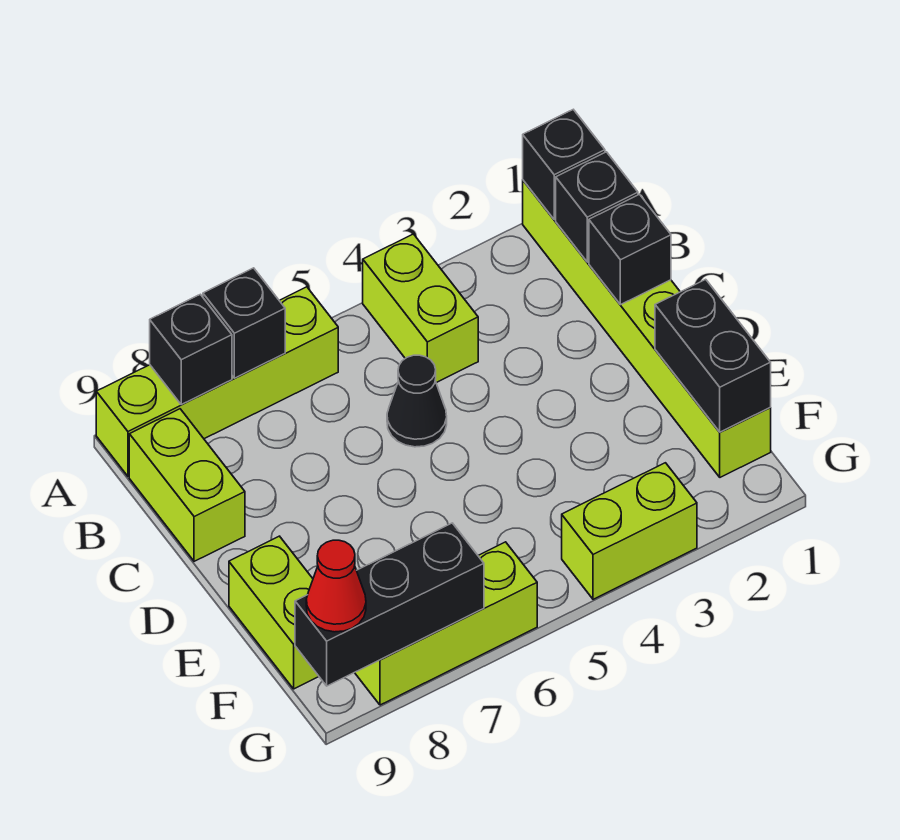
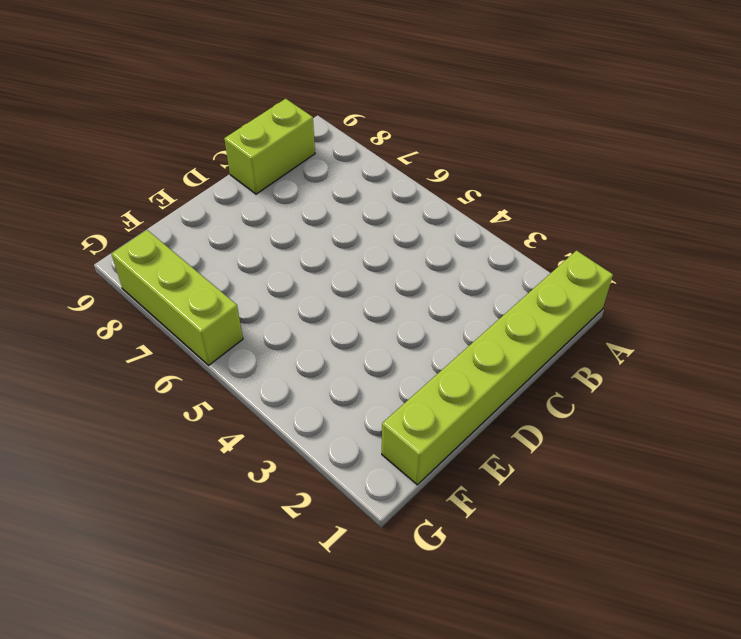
none -> lime brick A4:B4 level 1
none -> lime brick A6:A9 level 1
none -> black cone C5 level 1

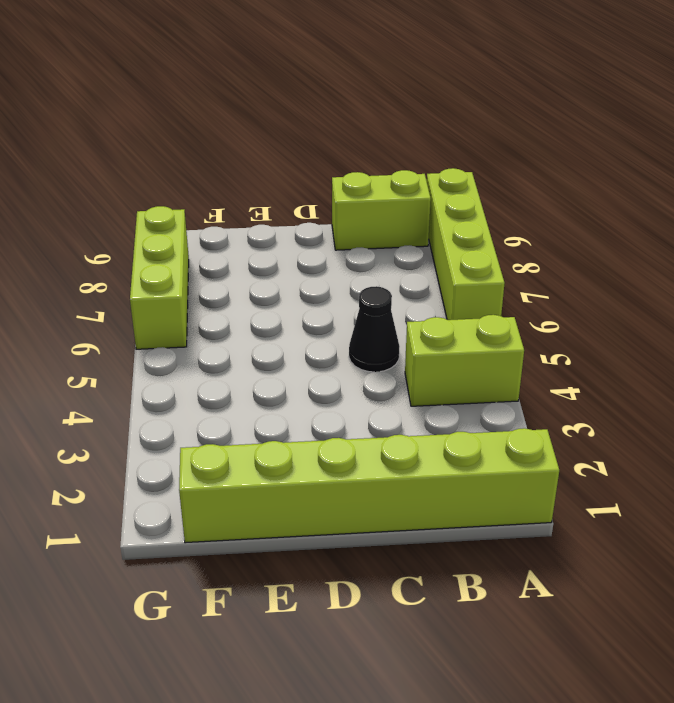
none -> lime brick E9:F9 level 1
none -> lime brick G3:G4 level 1
none -> black brick A1 level 2

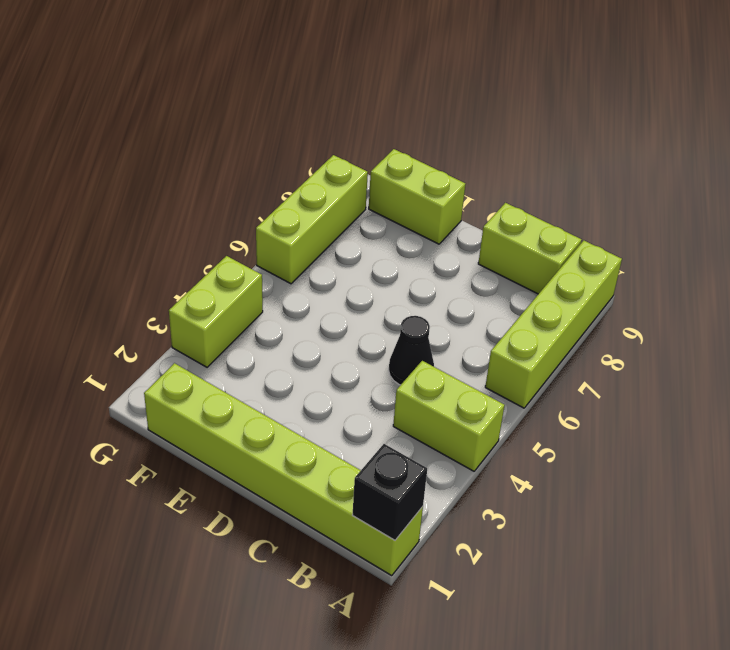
none -> black brick A7 level 2
none -> black brick A8 level 2
none -> black brick B1 level 2

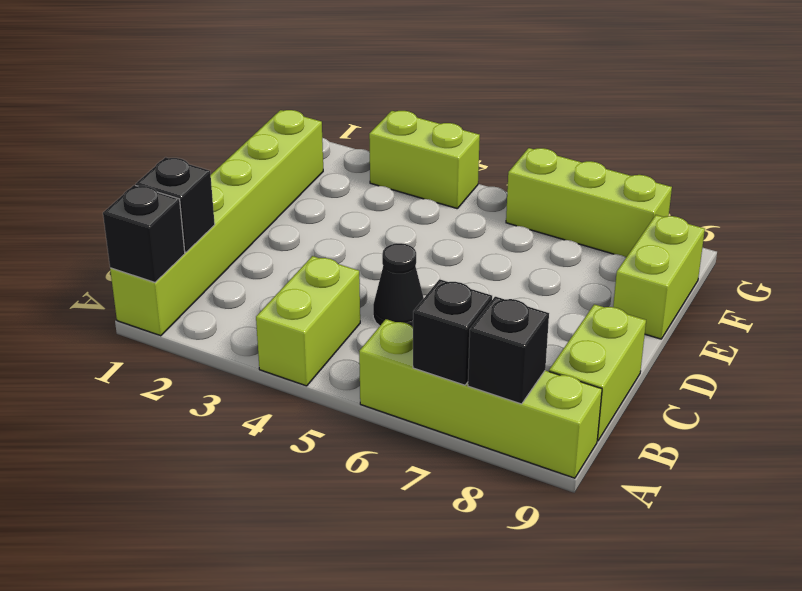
none -> black brick C1 level 2
none -> black brick E1:F1 level 2
none -> black brick G7:G9 level 2

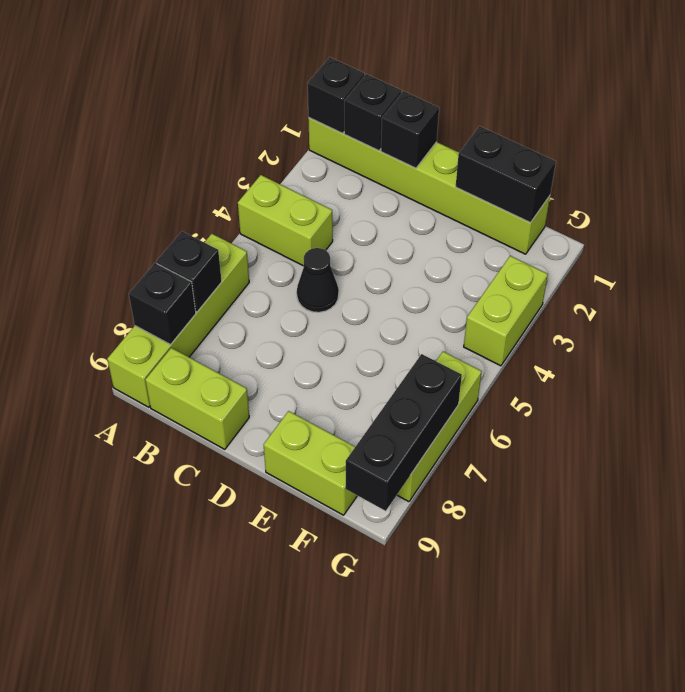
none -> red cone G9 level 3

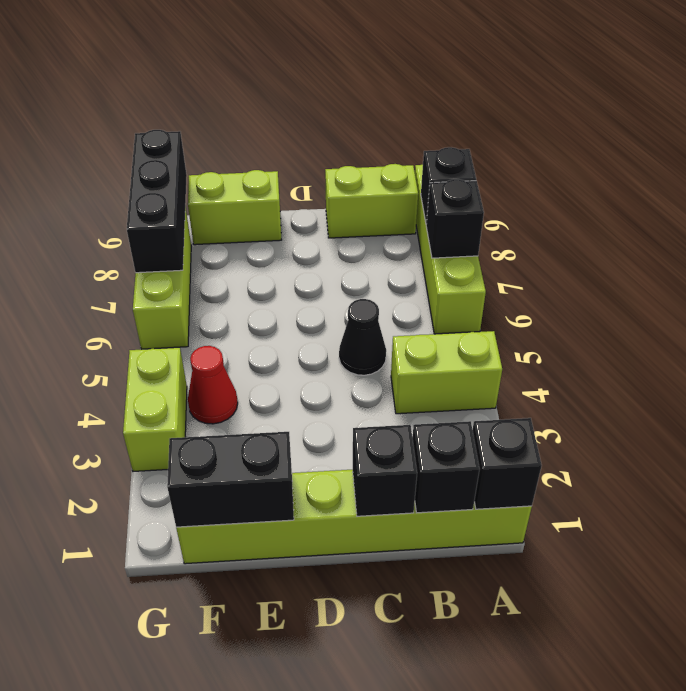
red cone F4 level 1 -> red cone G9 level 3

